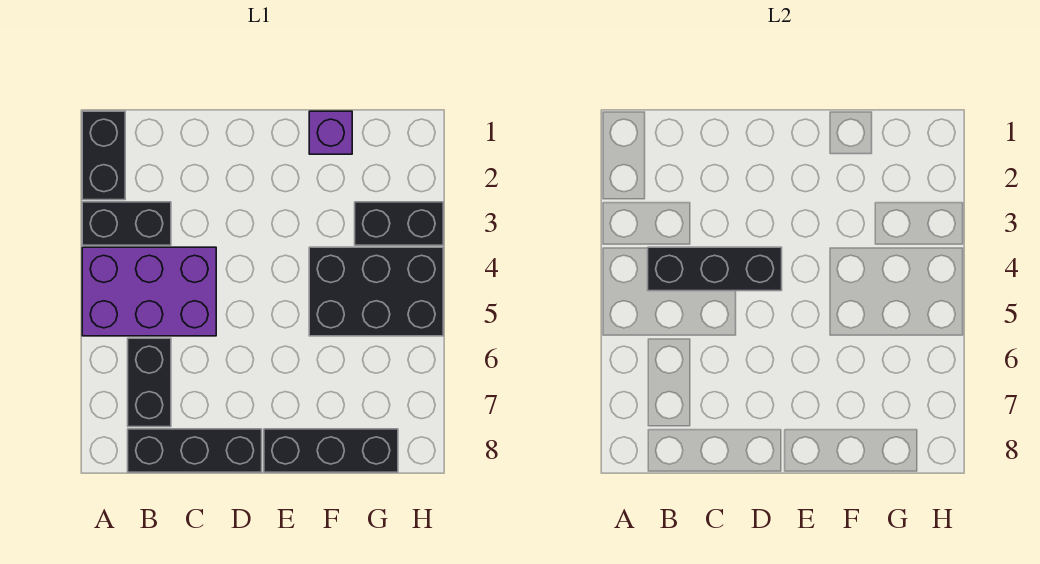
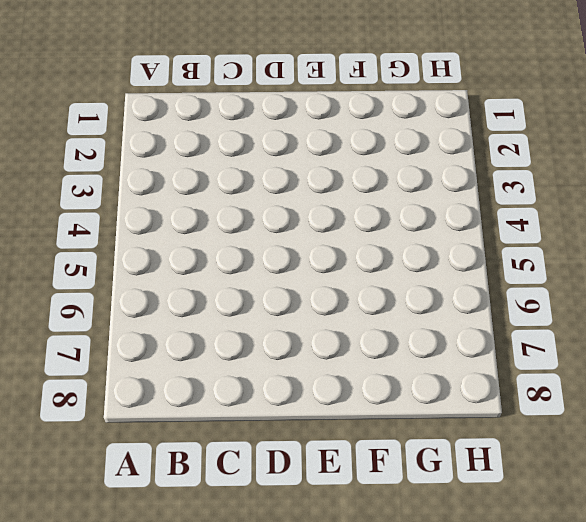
none -> black brick A1:A2 level 1
none -> black brick A3:B3 level 1

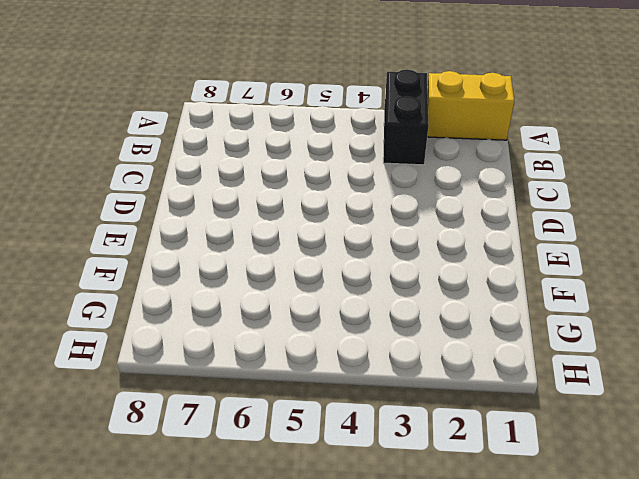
yellow brick A1:A2 level 1 -> black brick A1:A2 level 1
none -> purple brick A4:C5 level 1
none -> black brick B6:B7 level 1

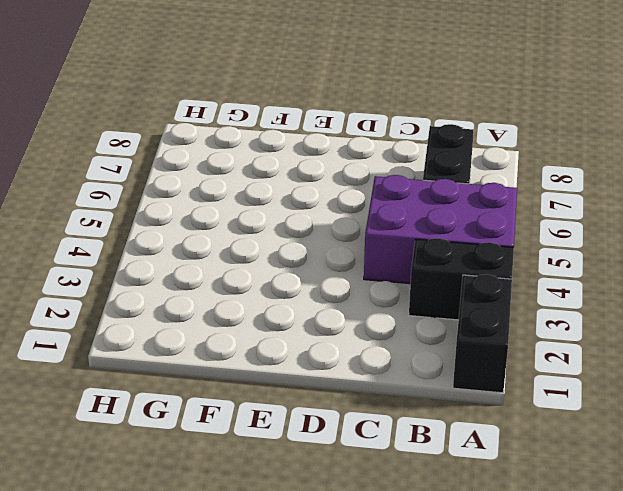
none -> black brick B8:D8 level 1
none -> black brick E8:G8 level 1

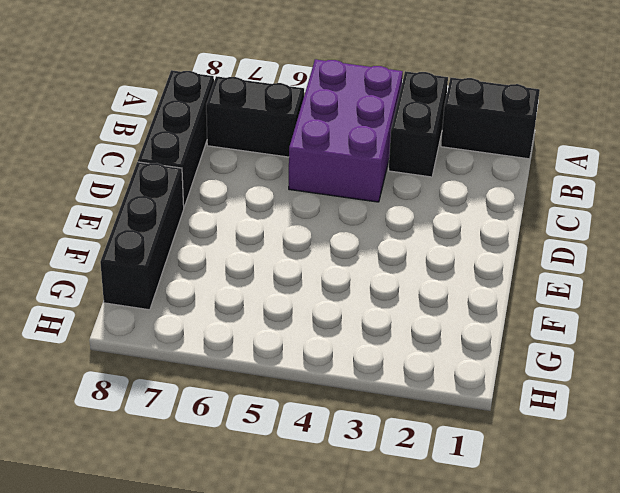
none -> purple brick F1 level 1
none -> black brick F4:H5 level 1

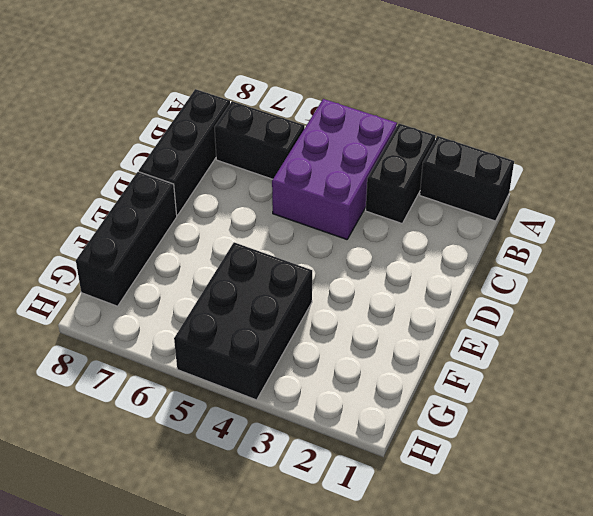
none -> purple brick F1 level 1
none -> black brick G3:H3 level 1

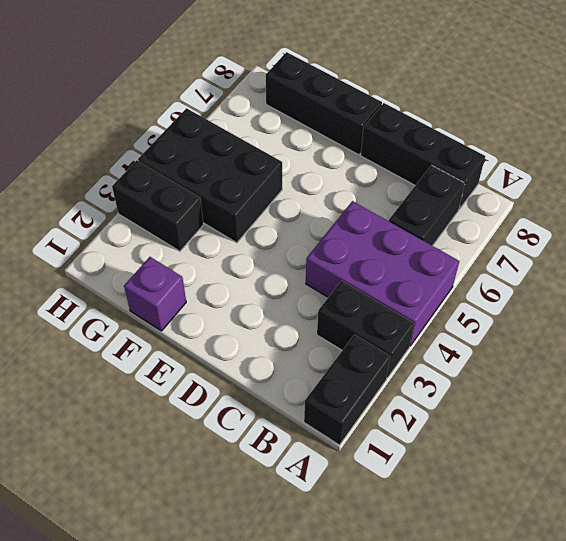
none -> black brick B4:D4 level 2

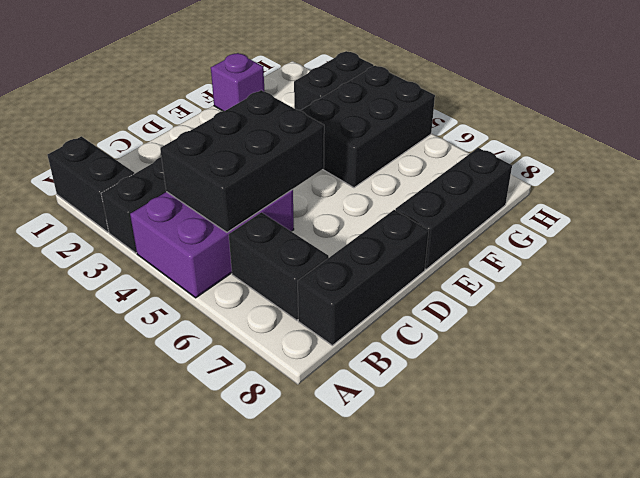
black brick B4:D5 level 2 -> black brick B4:D4 level 2

